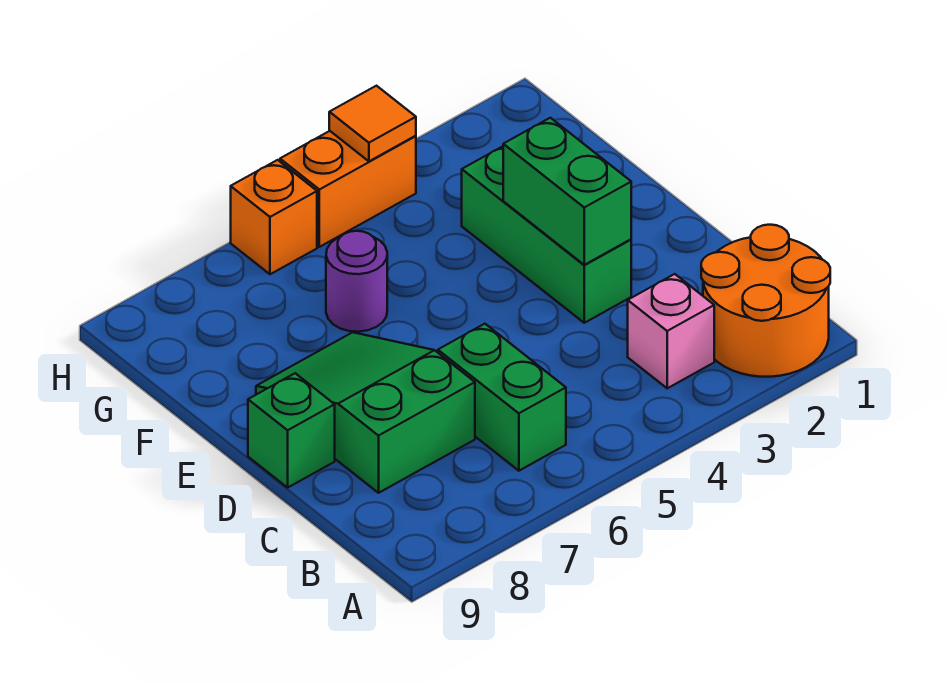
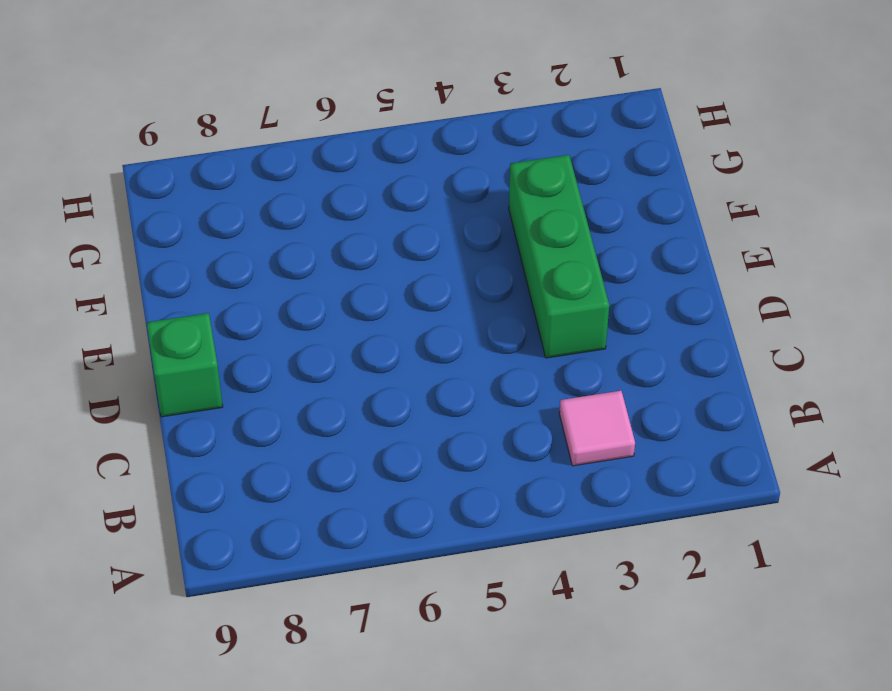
pink tile B3 level 1 -> pink brick B3 level 1
none -> orange round brick A1:B2 level 1
none -> green brick B6:C6 level 1

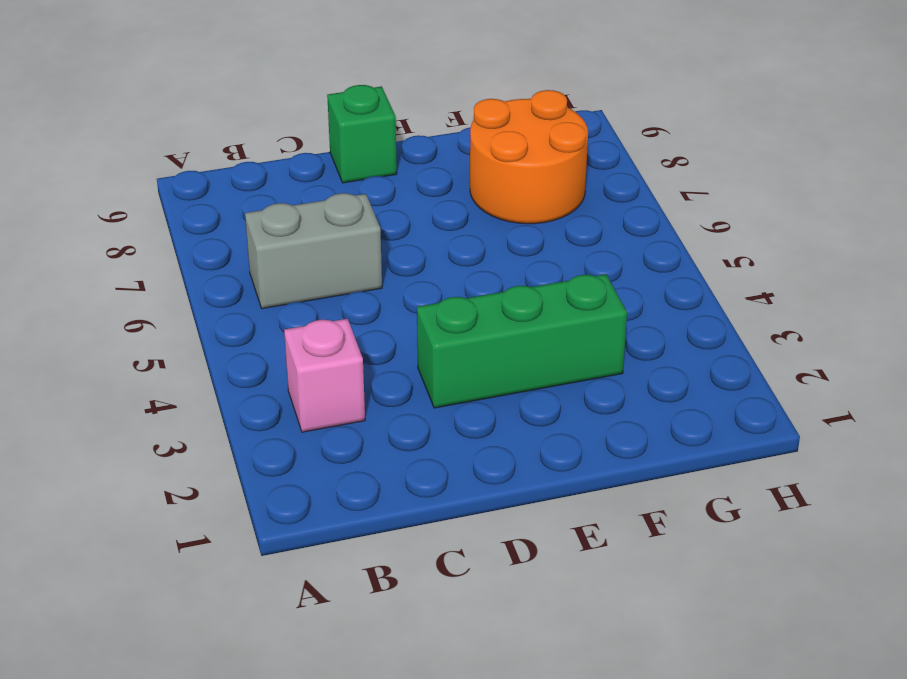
grey brick B6:C6 level 1 -> green brick B6:C6 level 1
orange round brick F7:G8 level 1 -> orange round brick A1:B2 level 1
none -> green slope C7:E8 level 1 top C
none -> purple round brick F6 level 1

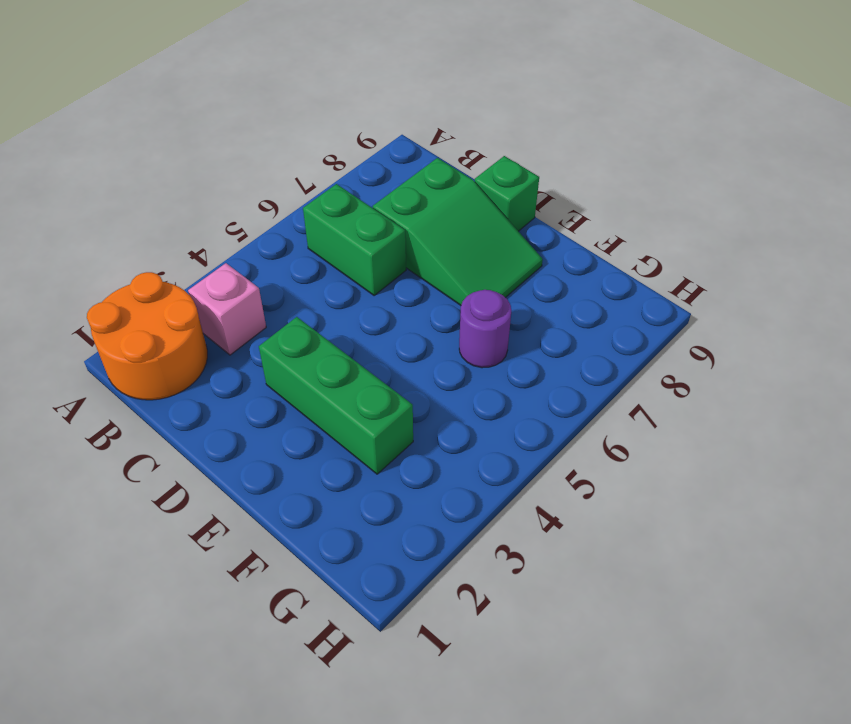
none -> orange brick H4:H5 level 1
none -> orange brick H6 level 1

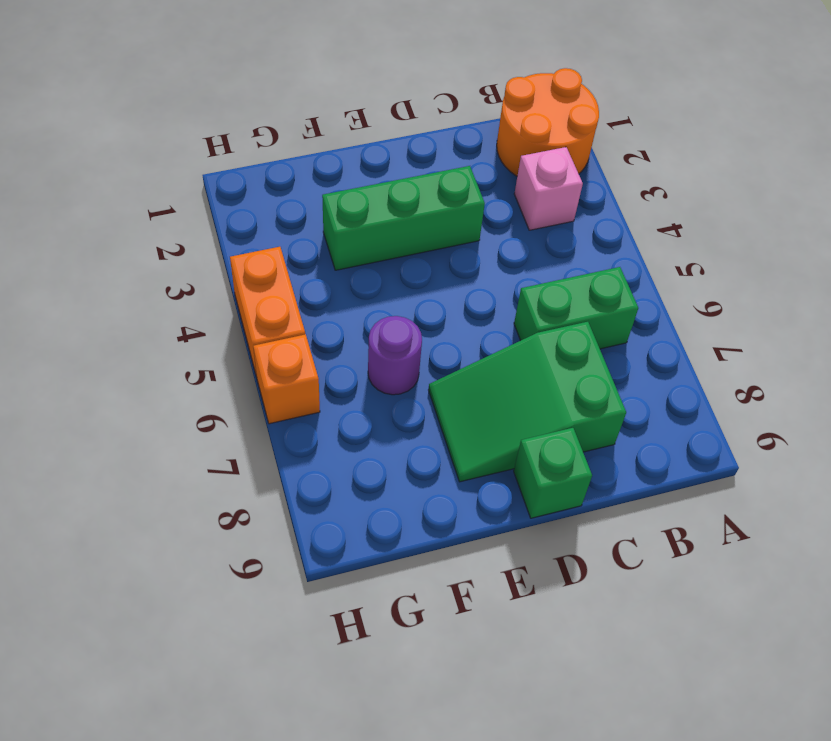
none -> green brick D3:E3 level 2
none -> orange tile H4 level 2

